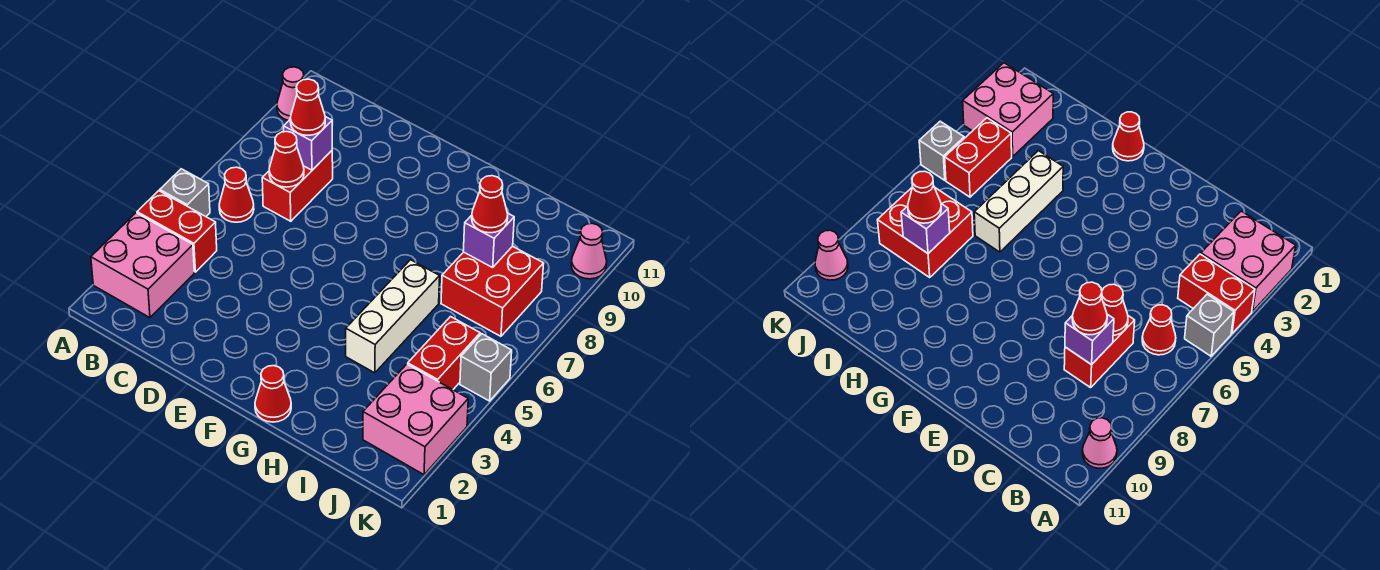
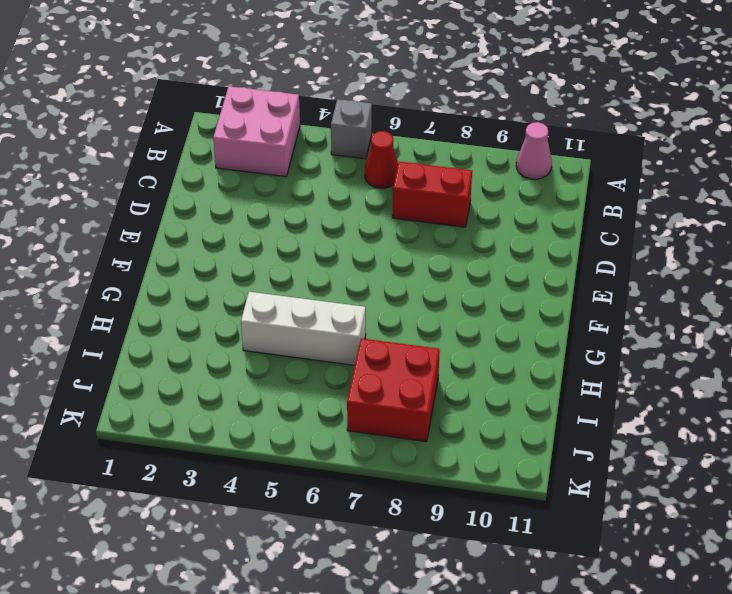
none -> red brick A4:B4 level 1
none -> red cone G1 level 1
none -> pink brick J2:K3 level 1

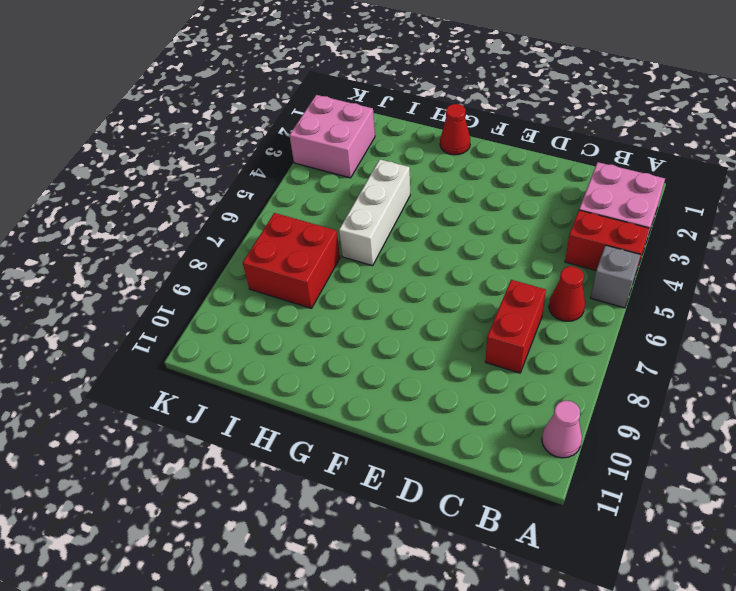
none -> red brick J4:J5 level 1
none -> grey brick K5 level 1
none -> pink cone K10 level 1

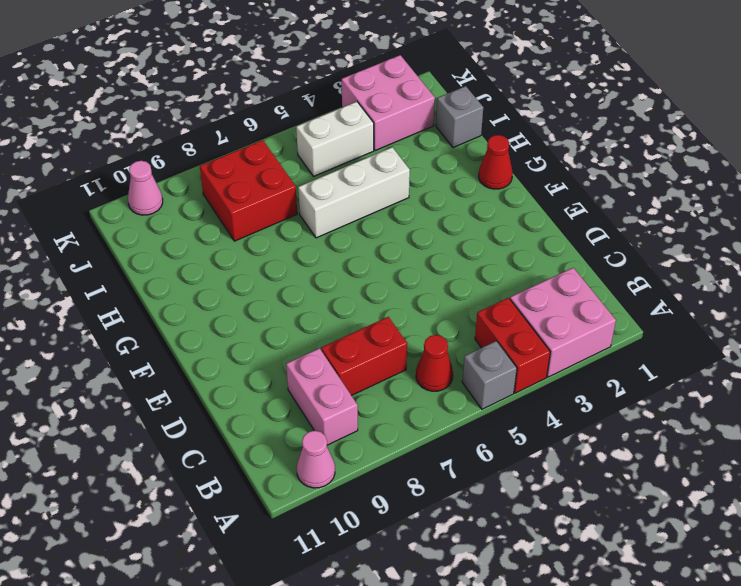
pink brick B9:C9 level 1 -> none
grey brick I1 level 1 -> grey brick K5 level 1
white brick J4:J5 level 1 -> red brick J4:J5 level 1
none -> red cone C7 level 2
none -> purple brick C8 level 2
none -> purple brick I8 level 2

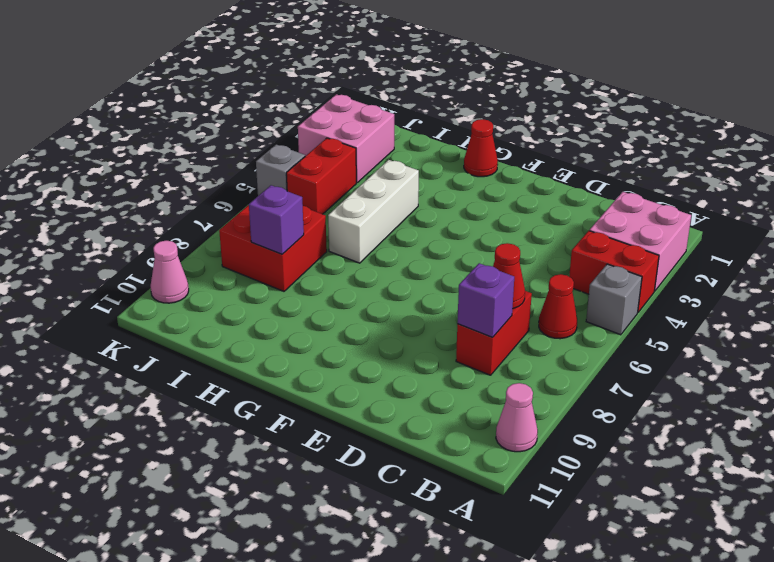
none -> red cone C8 level 3
none -> red cone I8 level 3

